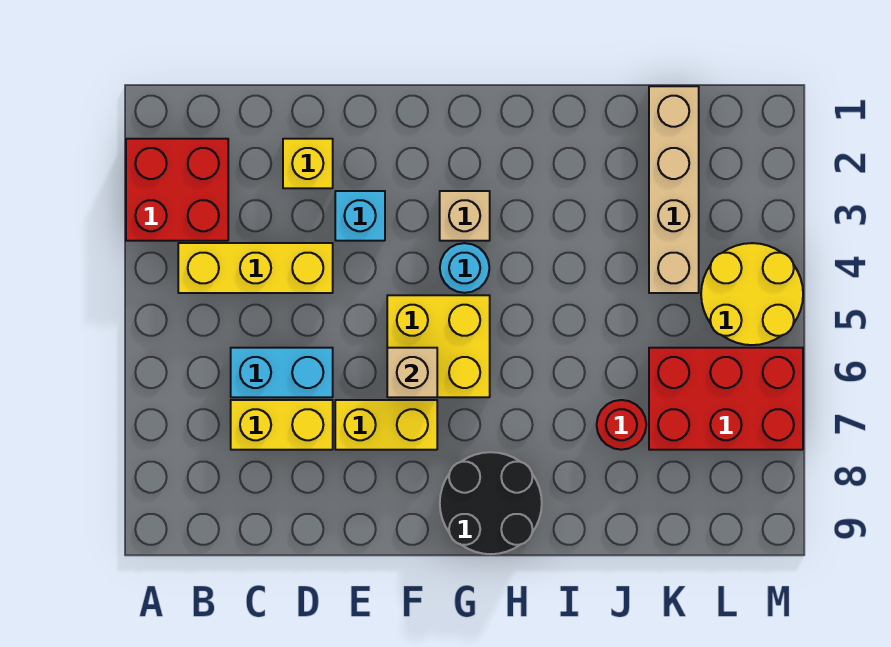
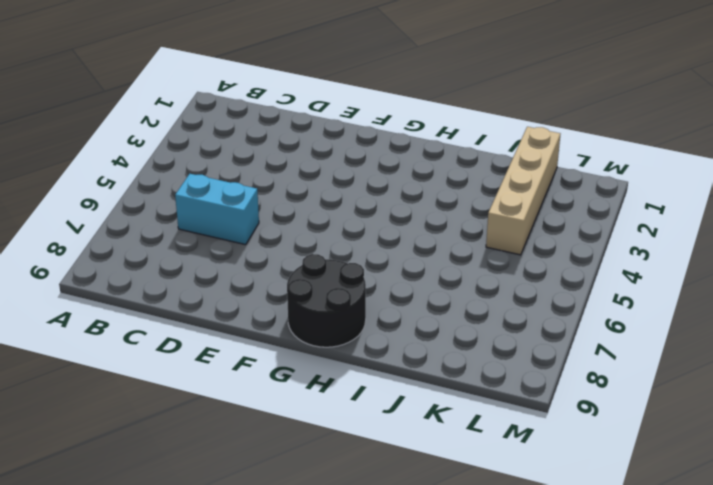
none -> red brick A2:B3 level 1
none -> yellow brick B4:D4 level 1
none -> yellow brick C7:D7 level 1

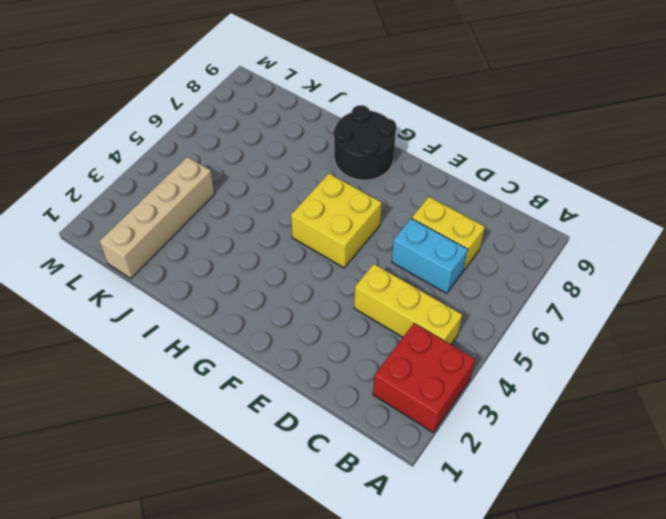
none -> yellow brick D2 level 1
none -> cyan brick E3 level 1
none -> yellow brick E7:F7 level 1

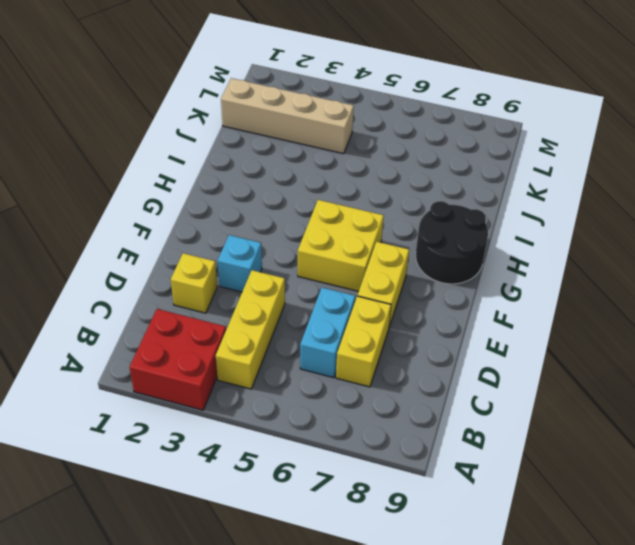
none -> tan brick G3 level 1
none -> cyan round brick G4 level 1
none -> red round brick J7 level 1

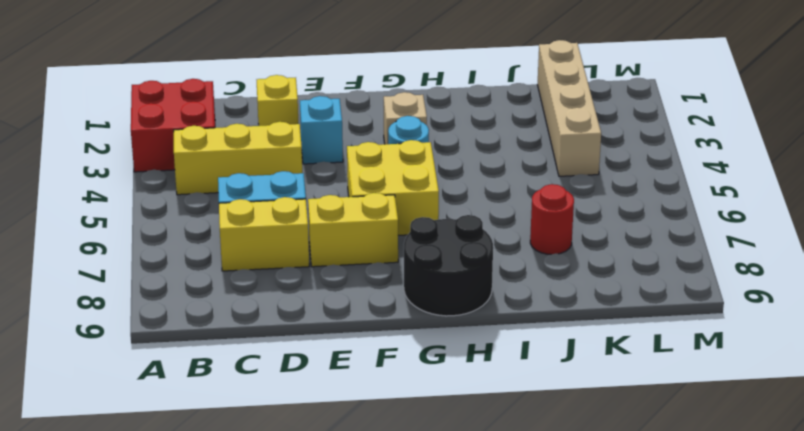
none -> red brick K6:M7 level 1
none -> yellow round brick L4:M5 level 1
none -> tan brick F6 level 2

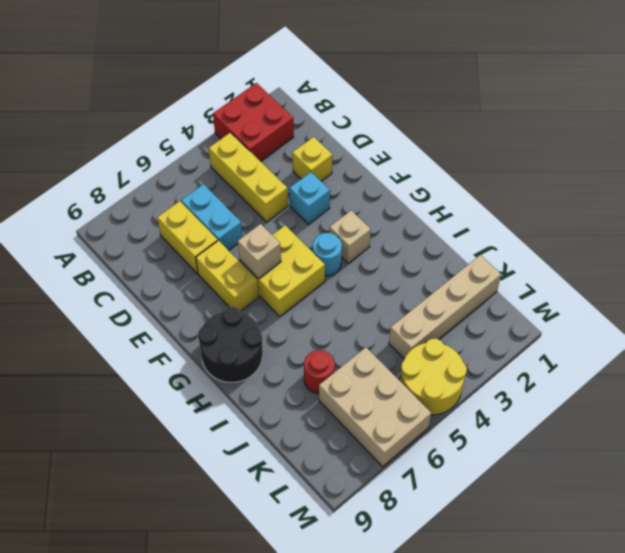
tan brick K6:M7 level 1 -> red brick K6:M7 level 1

